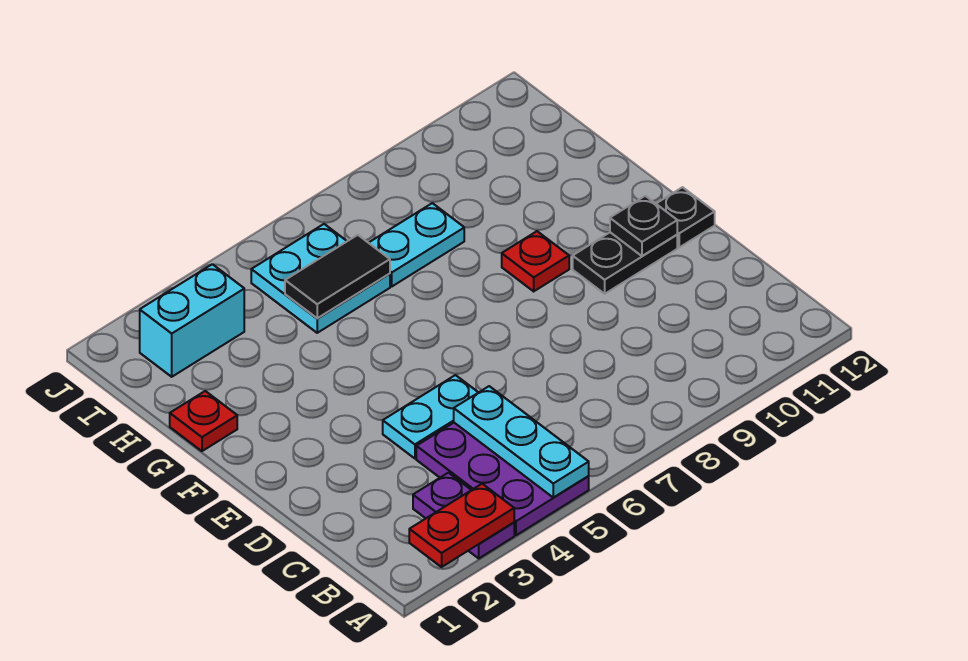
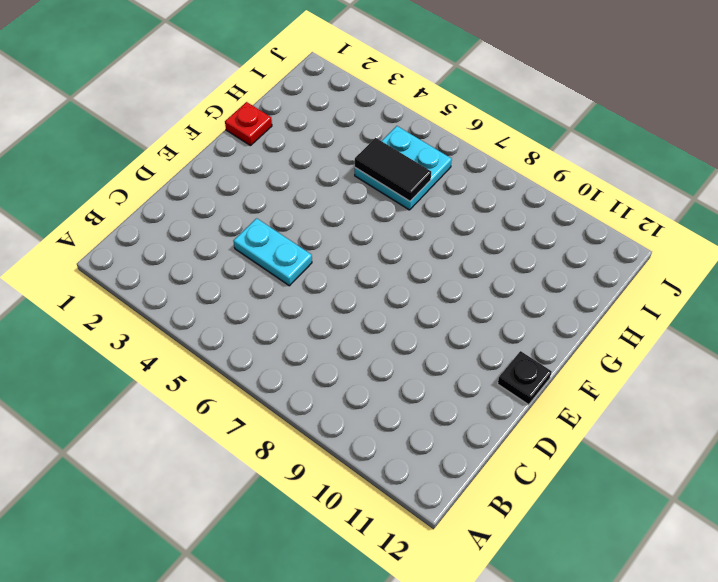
none -> purple plate A3:B3 level 1
none -> purple plate A4:C5 level 1
none -> black plate E10:E11 level 1

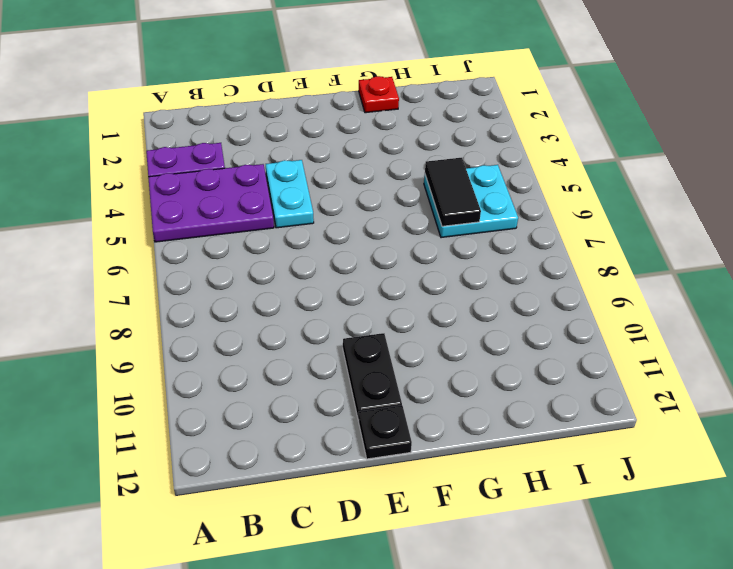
none -> red plate F9 level 1
none -> cyan plate H7:H8 level 1
none -> cyan brick I2:I3 level 1

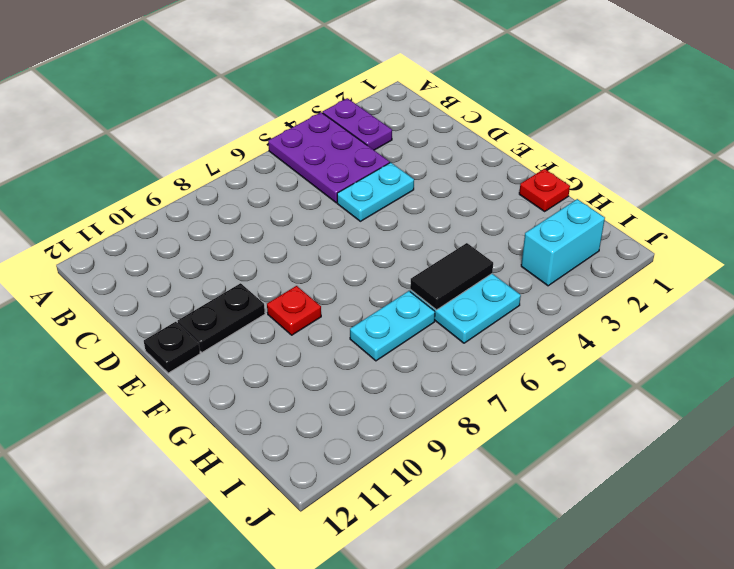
none -> red plate A2:A3 level 2
none -> cyan plate A5:C5 level 2
none -> black plate E11 level 2

